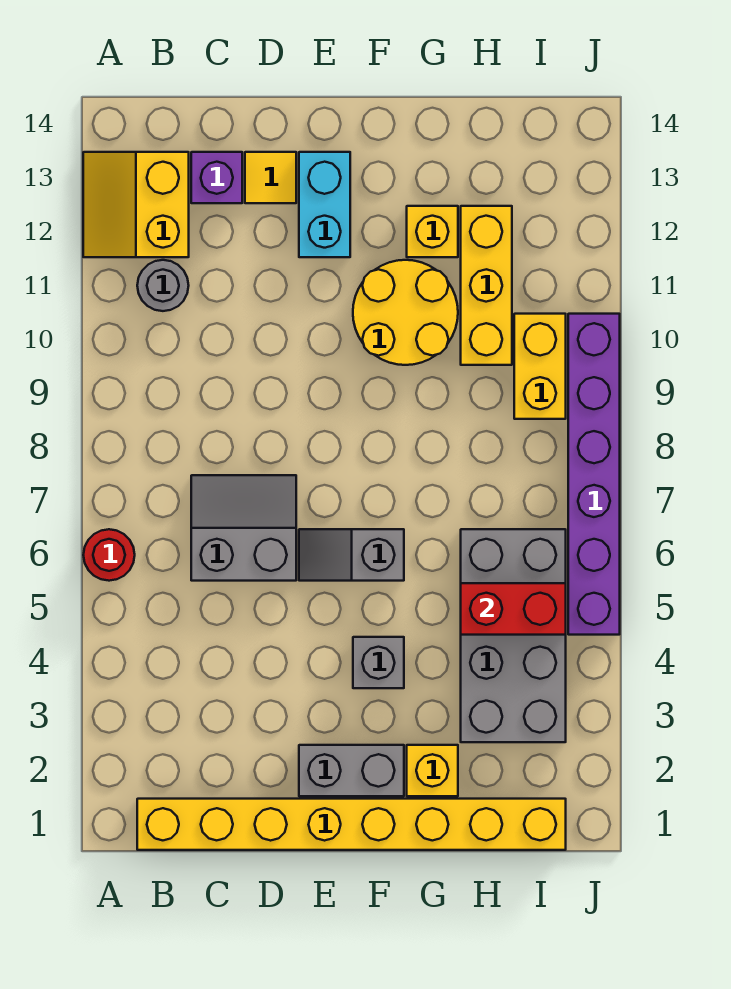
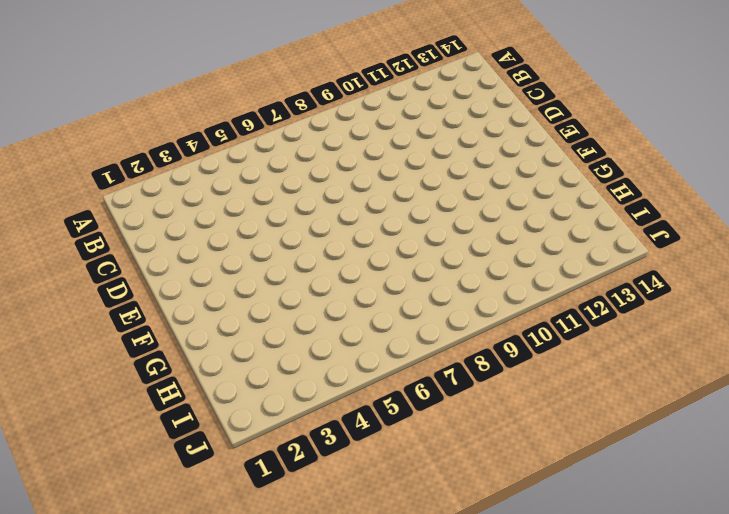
none -> red round brick A6 level 1
none -> yellow slope A12:B13 level 1 top B
none -> yellow brick B1:I1 level 1

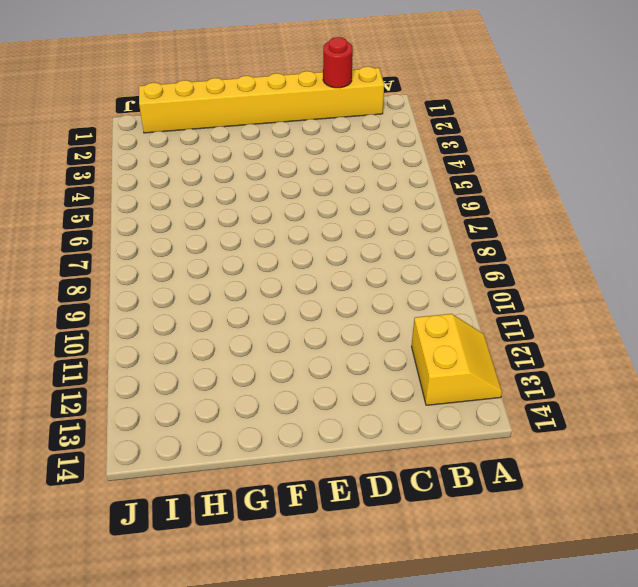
red round brick C1 level 2 -> red round brick A6 level 1
none -> grey round brick B11 level 1
none -> grey slope C6:D7 level 1 top 6
none -> purple brick C13 level 1

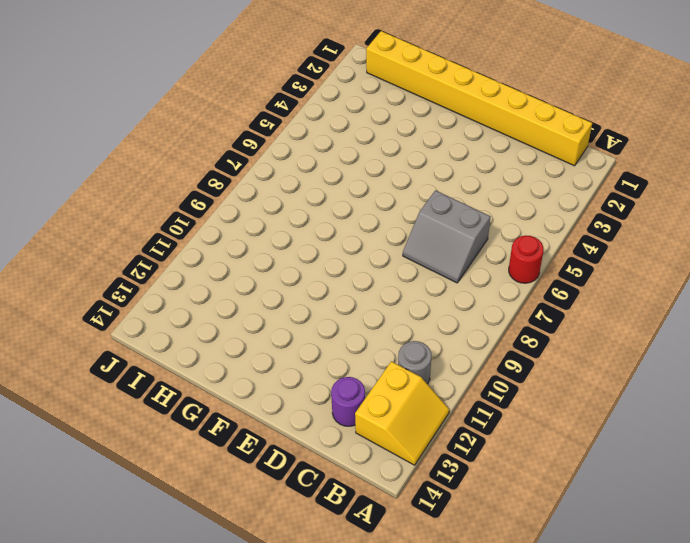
purple round brick C13 level 1 -> purple brick C13 level 1
none -> yellow tile D13 level 1
none -> grey brick E2:F2 level 1
none -> grey slope E6:F6 level 1 top F

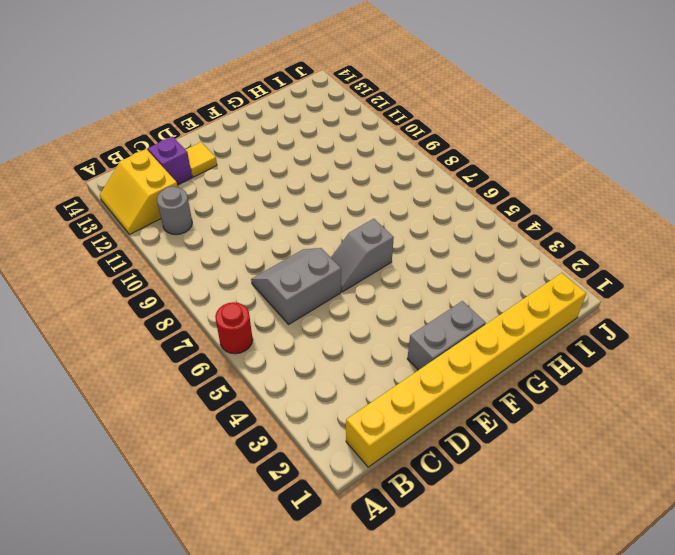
none -> cyan brick E12:E13 level 1
none -> grey brick F4 level 1
none -> yellow round brick F10:G11 level 1

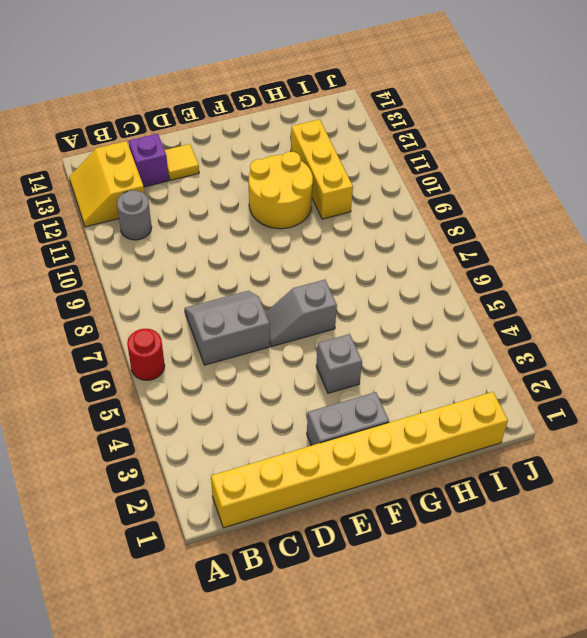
none -> cyan brick E12:E13 level 1
none -> yellow brick G2 level 1
none -> yellow brick G12 level 1

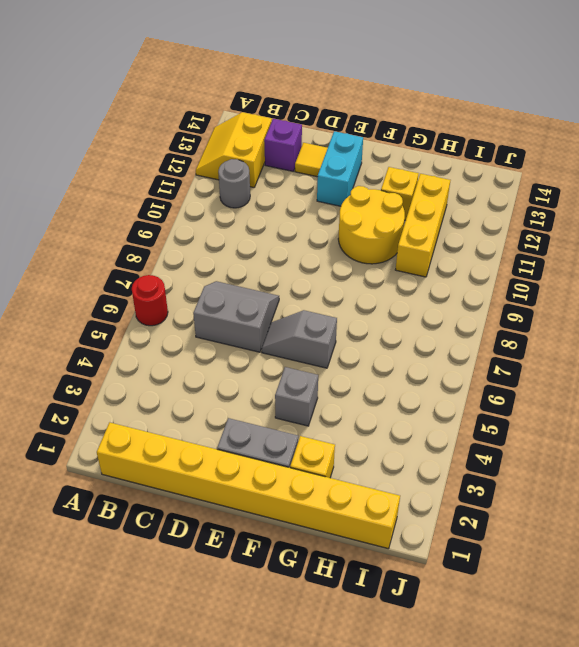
none -> grey brick H3:I6 level 1
none -> yellow brick I9:I10 level 1
none -> purple brick J5:J10 level 1

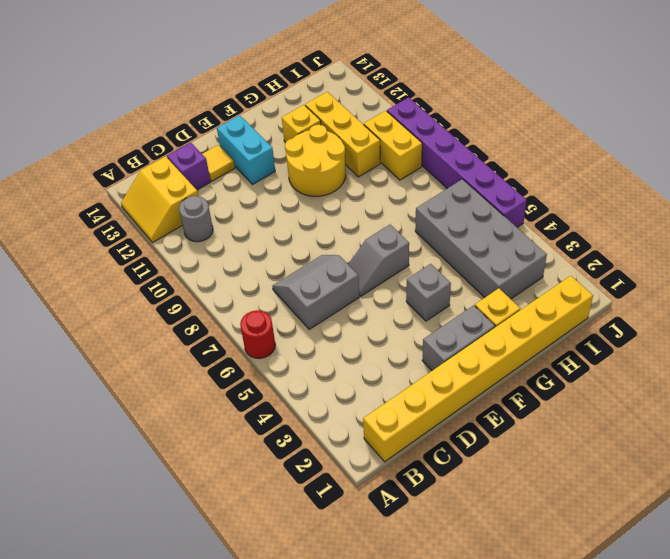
none -> red brick H5:I5 level 2

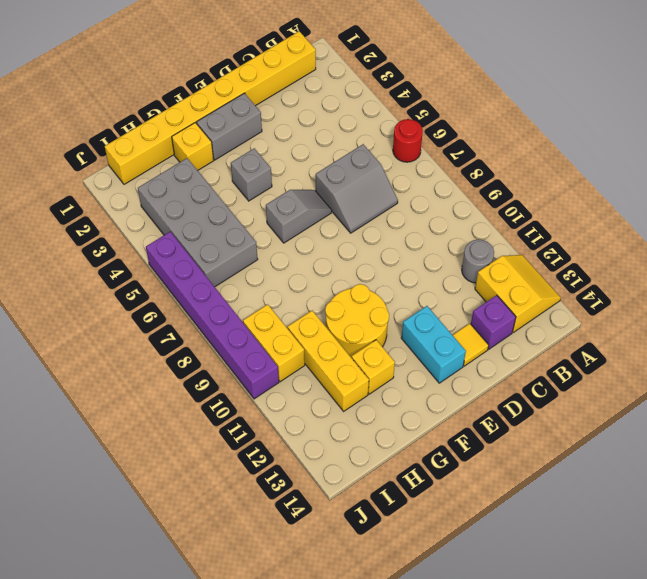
none -> red brick H5:I5 level 2

